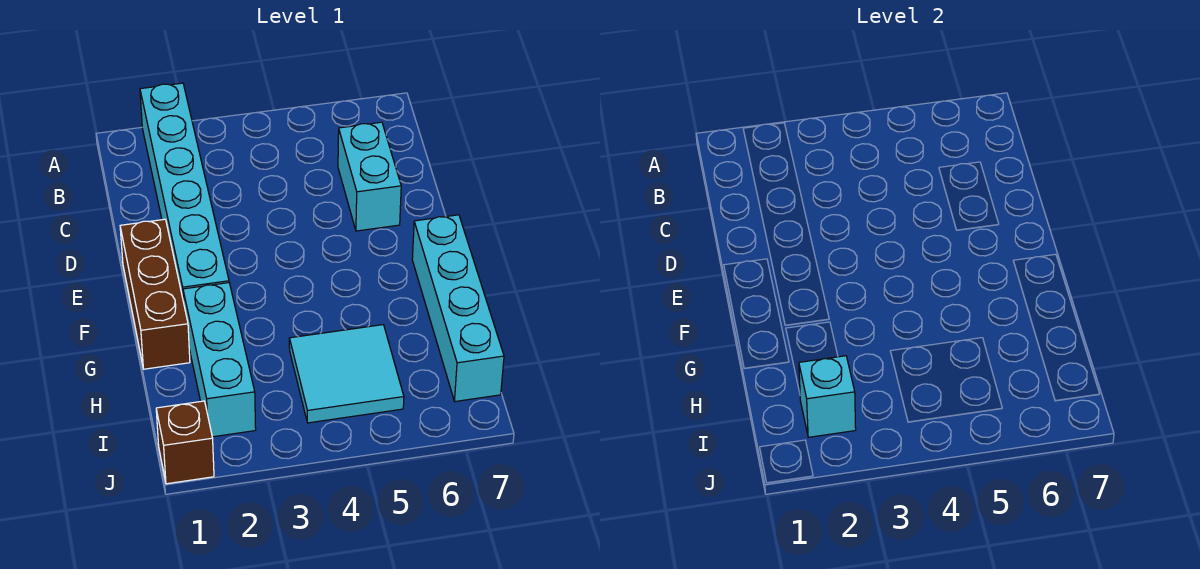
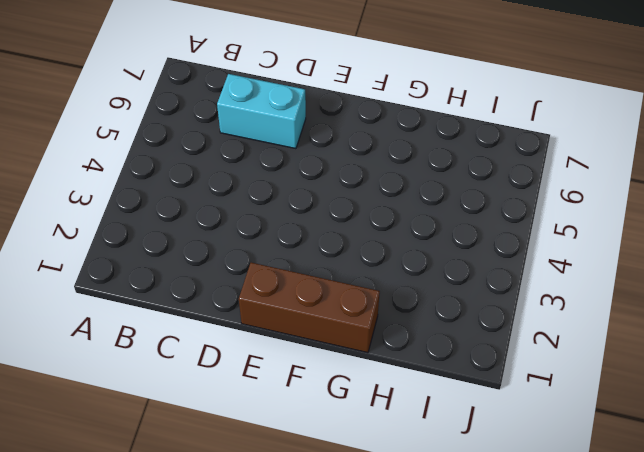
none -> cyan brick A2:F2 level 1
none -> cyan brick F7:I7 level 1

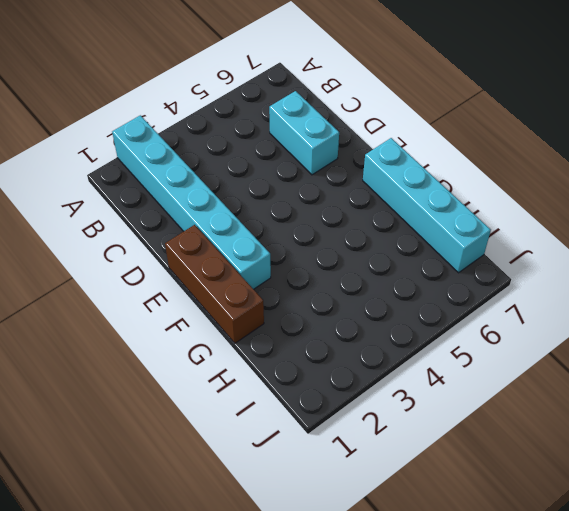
none -> cyan brick G2:I2 level 1
none -> cyan tile H4:I5 level 1

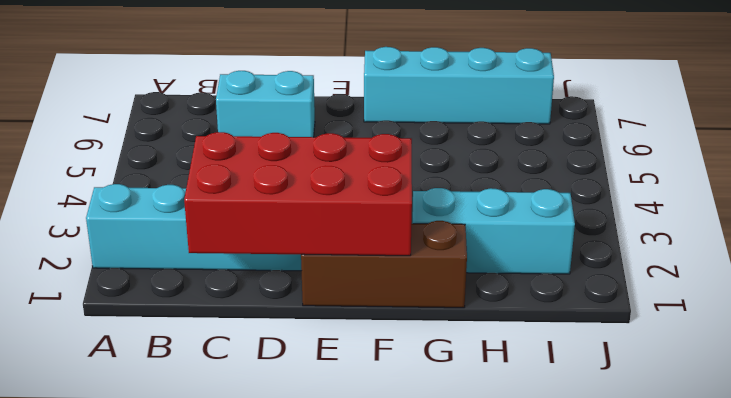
red brick C1:F2 level 2 -> none
none -> cyan tile H4:I5 level 1
none -> brown brick J1 level 1

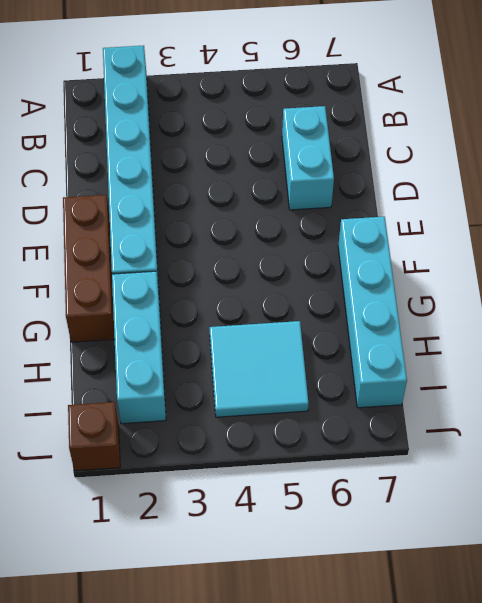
none -> cyan brick I2 level 2

